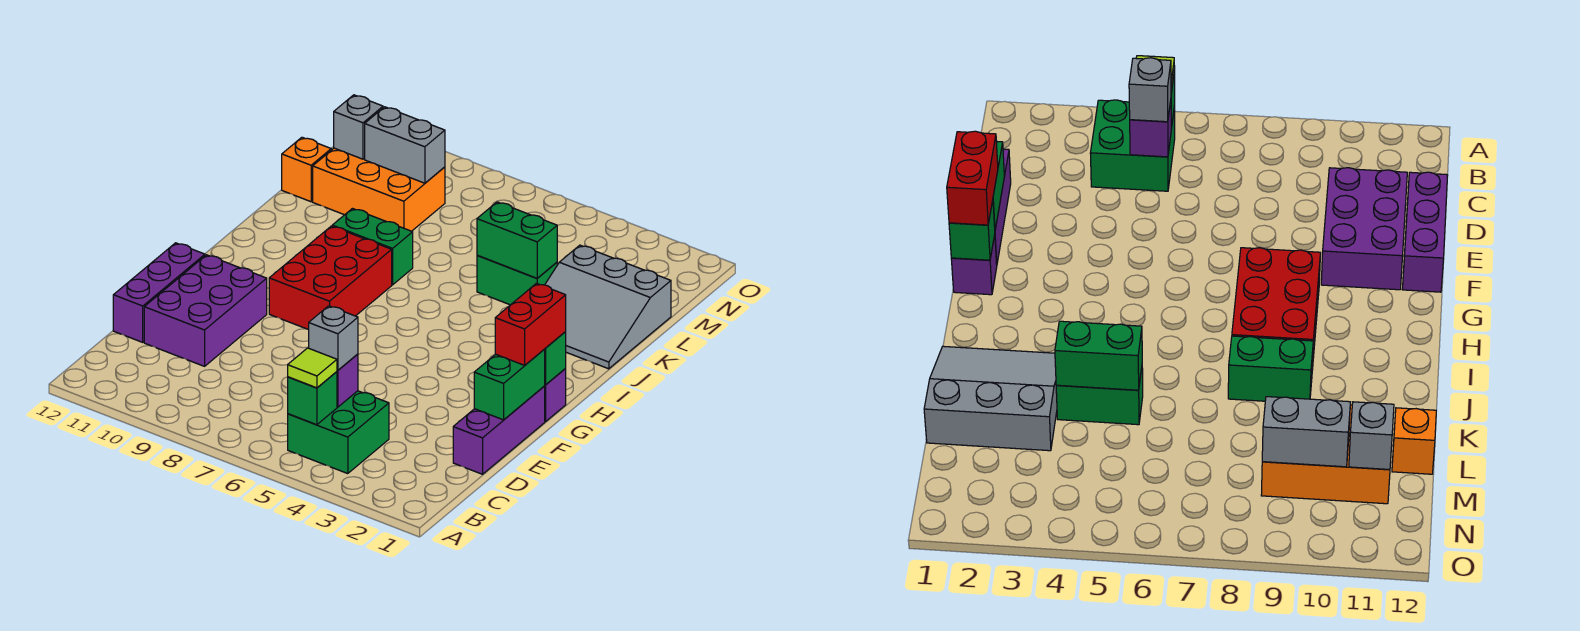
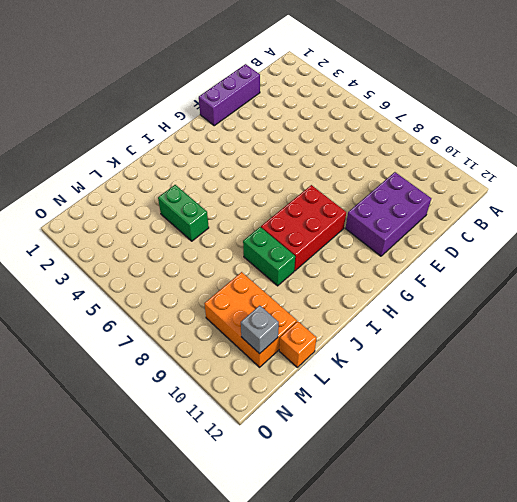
none -> green brick B4:C5 level 1
none -> purple brick D12:F12 level 1
none -> purple brick G1 level 1

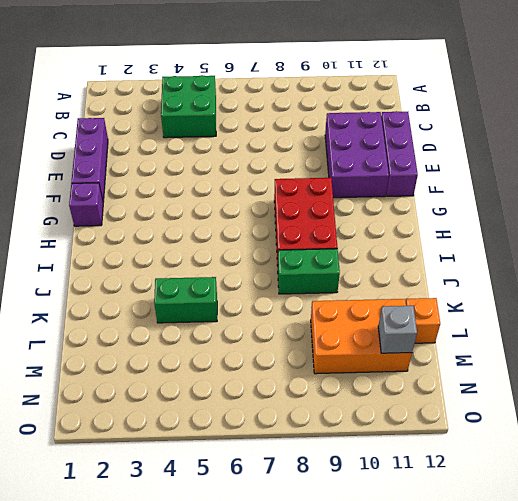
none -> grey slope J1:L3 level 1 top L
none -> green brick B5 level 2
none -> purple brick C5 level 2

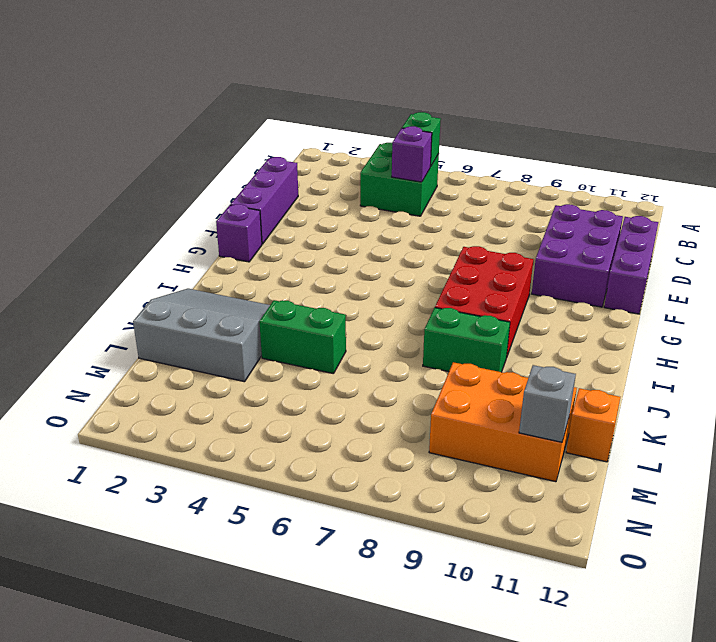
none -> green brick E1:F1 level 2
none -> green brick G1 level 2
none -> green brick K4:K5 level 2

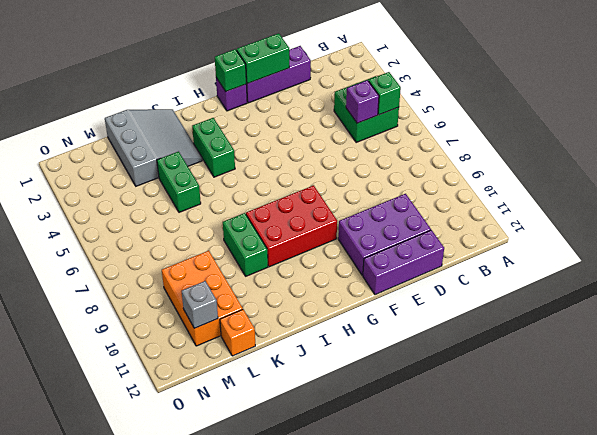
green brick I3:I4 level 1 -> green brick K4:K5 level 2
none -> grey brick M9:M10 level 2
none -> lime tile B5 level 3
none -> grey brick C5 level 3

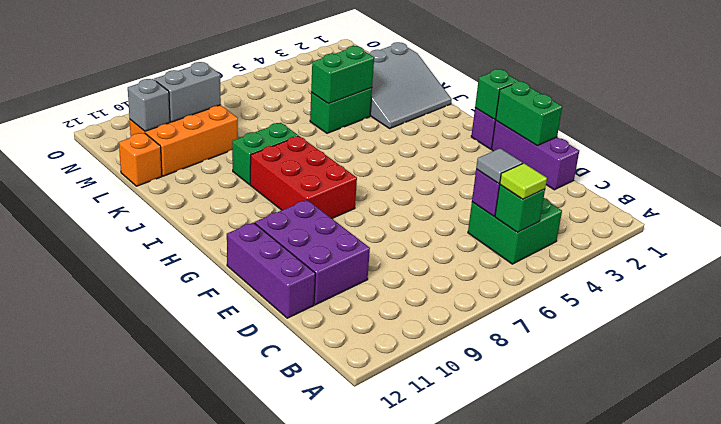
grey tile C5 level 3 -> grey brick C5 level 3
none -> red brick F1:G1 level 3

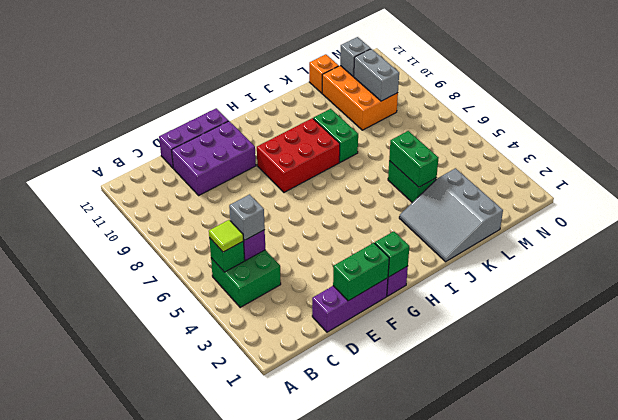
none -> red brick F1:G1 level 3

